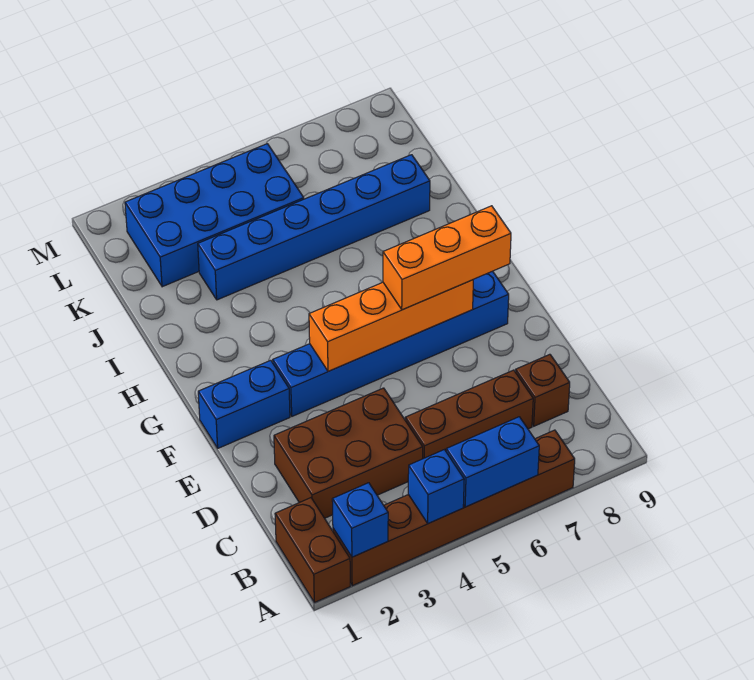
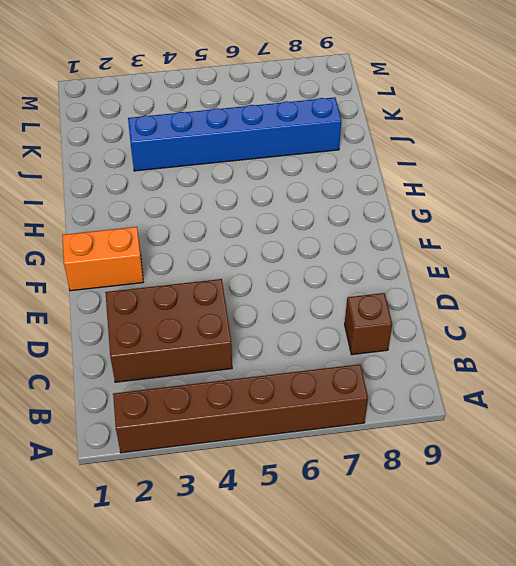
orange brick F1:F2 level 1 -> blue brick F1:F2 level 1
none -> brown brick A1:B1 level 1
none -> brown brick C5:C7 level 1
none -> blue brick F3:F8 level 1

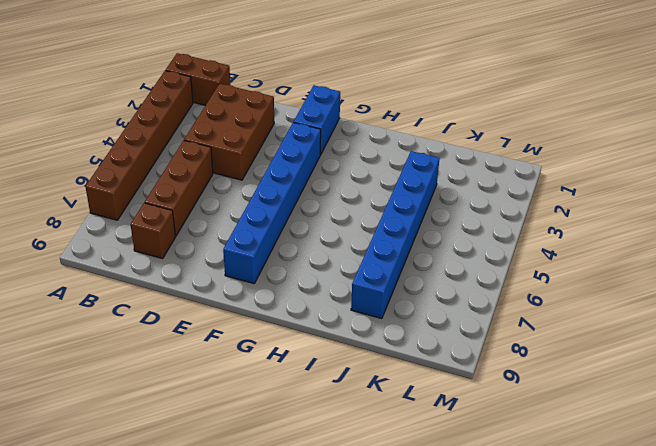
none -> blue brick K2:L5 level 1
none -> blue brick A2 level 2
none -> blue brick A4 level 2

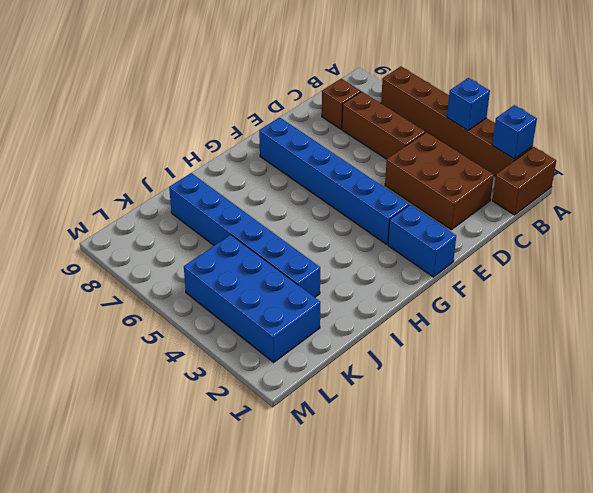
none -> blue brick A5:A6 level 2
none -> orange brick F4:F7 level 2
none -> orange brick F6:F8 level 3

